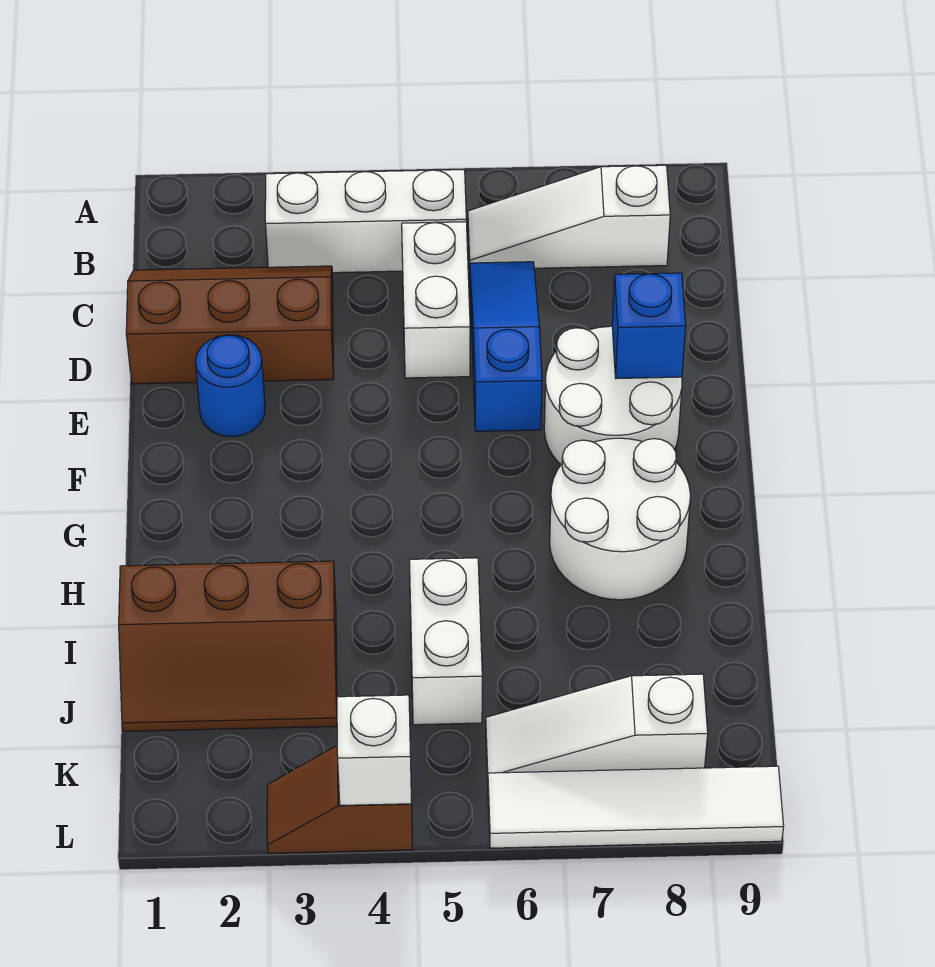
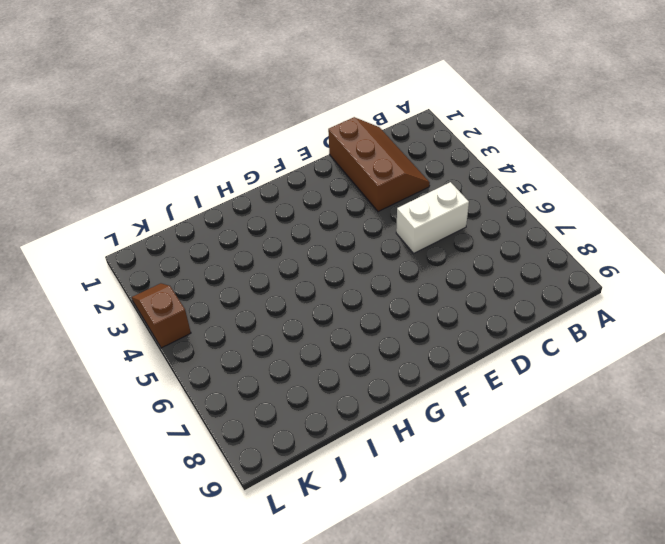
none -> white brick B3:B5 level 1
none -> white slope B6:B8 level 1 top 8
none -> blue slope C6:E6 level 1 top E

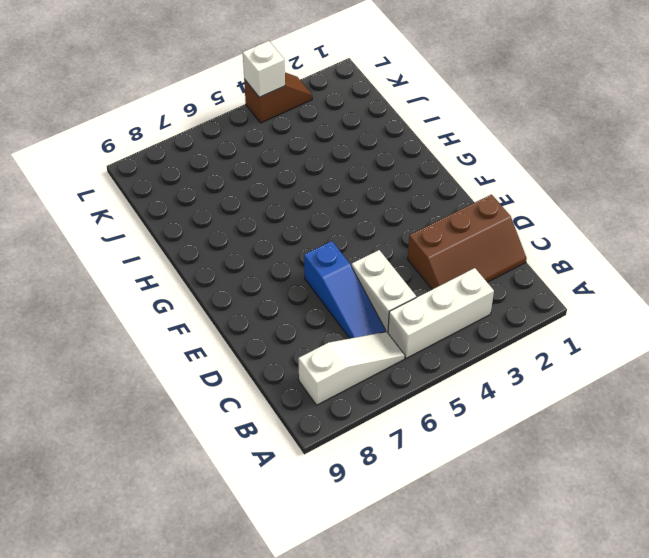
none -> blue round brick E2 level 1
none -> white round brick E7:F8 level 1
none -> white round brick G7:H8 level 1

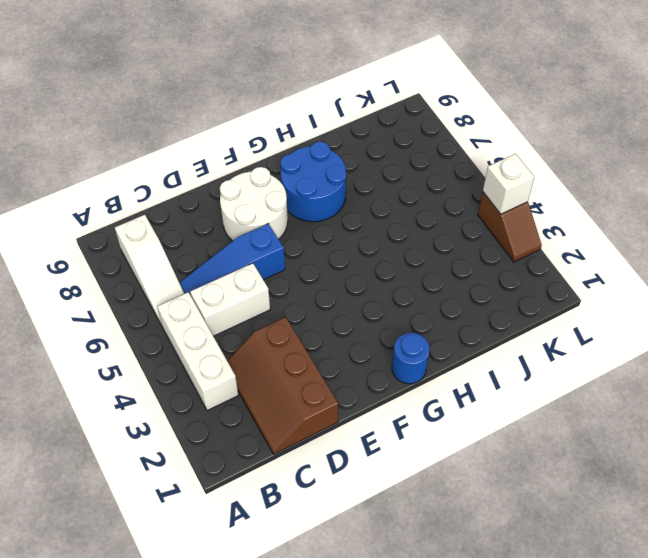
blue round brick G1 level 1 -> blue round brick E2 level 1
blue round brick G7:H8 level 1 -> white round brick G7:H8 level 1
none -> brown slope I1:J3 level 1 top I
none -> white brick I5:J5 level 1
none -> white slope K6:K8 level 1 top 8

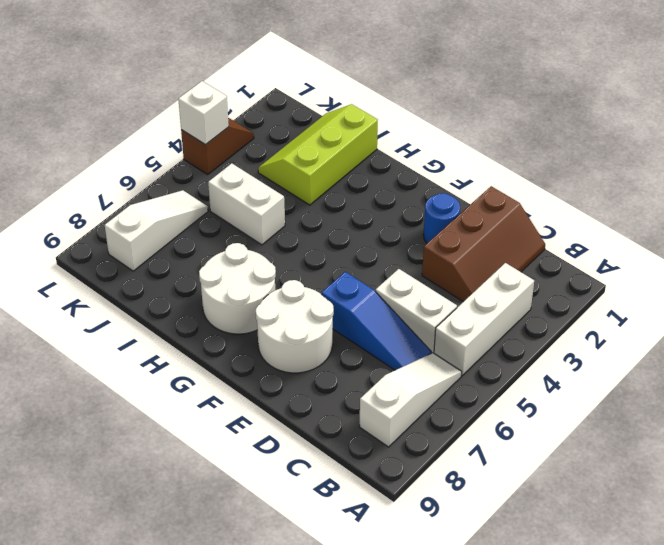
lime slope I1:J3 level 1 top I -> brown slope I1:J3 level 1 top I
none -> white tile L6:L9 level 1
none -> blue brick E8 level 2

